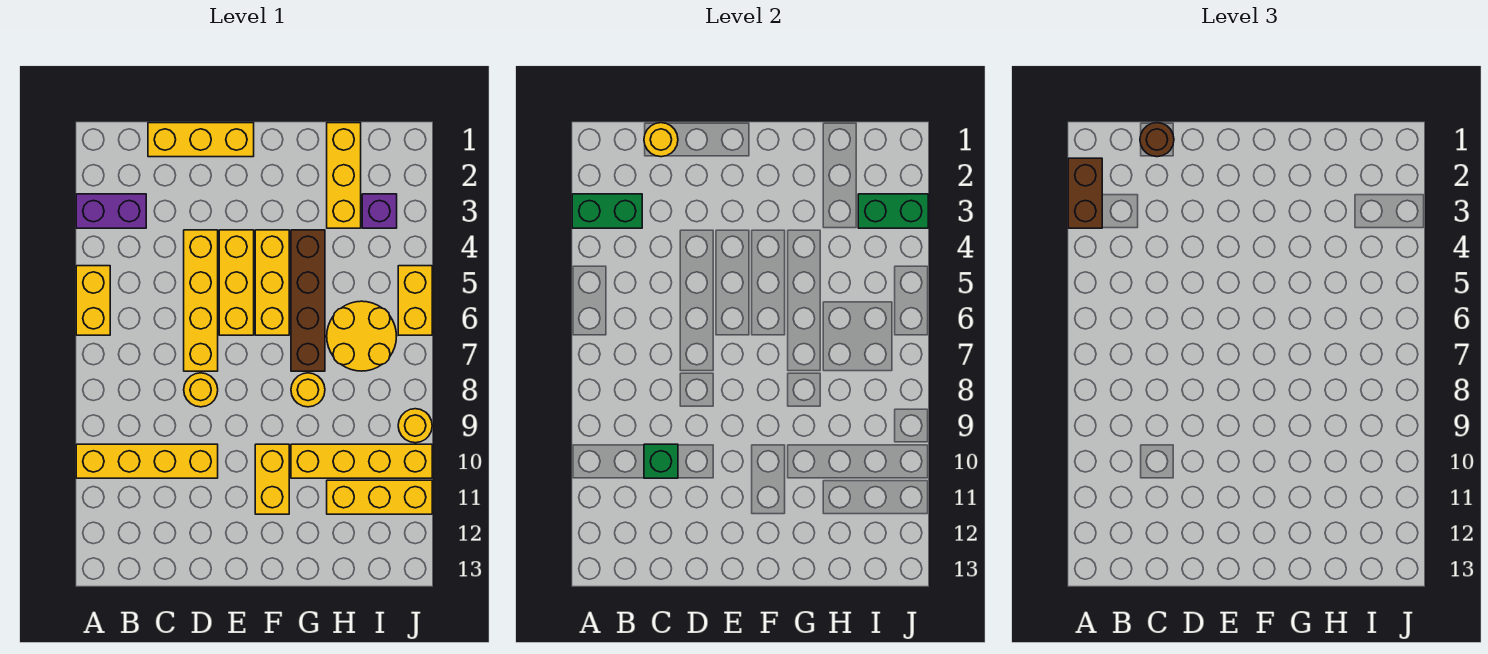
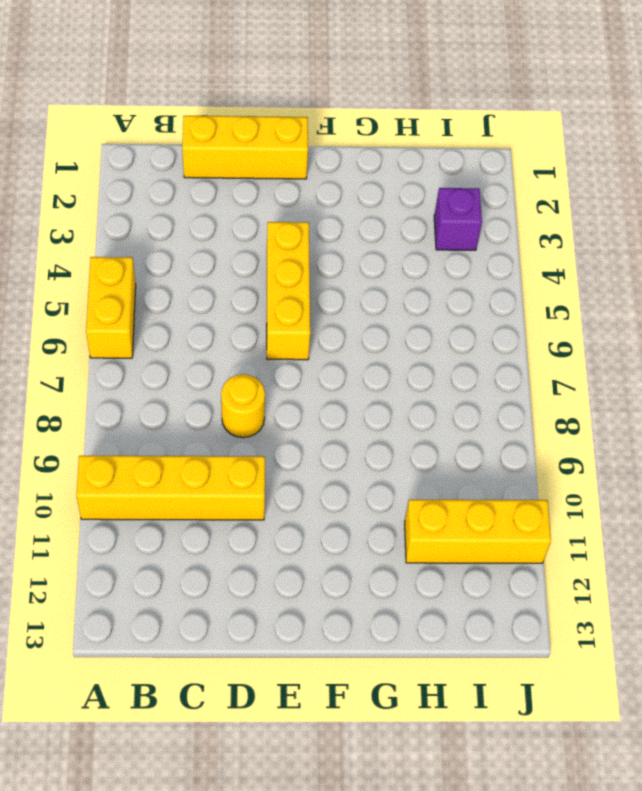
none -> purple brick A3:B3 level 1
none -> yellow brick D4:D7 level 1
none -> yellow brick F4:F6 level 1

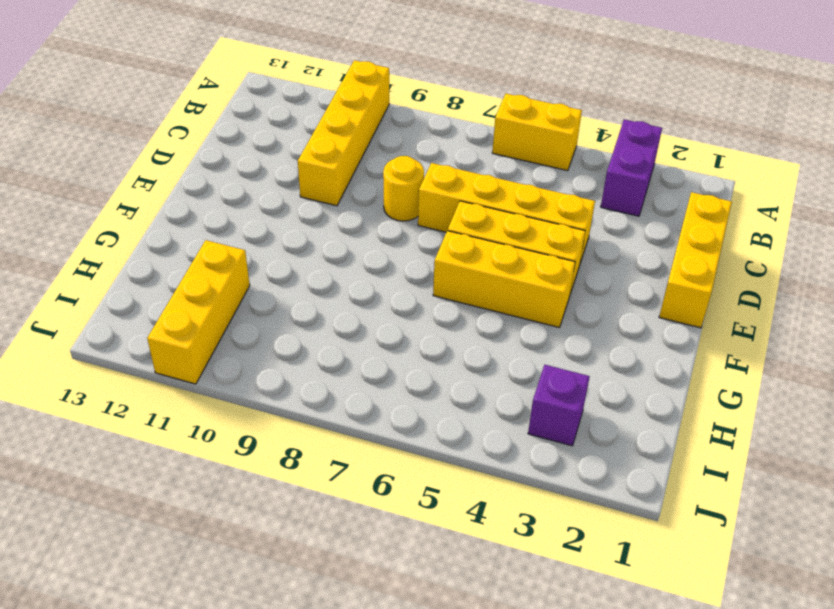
none -> yellow brick F10:F11 level 1
none -> brown brick G4:G7 level 1
none -> yellow round brick G8 level 1

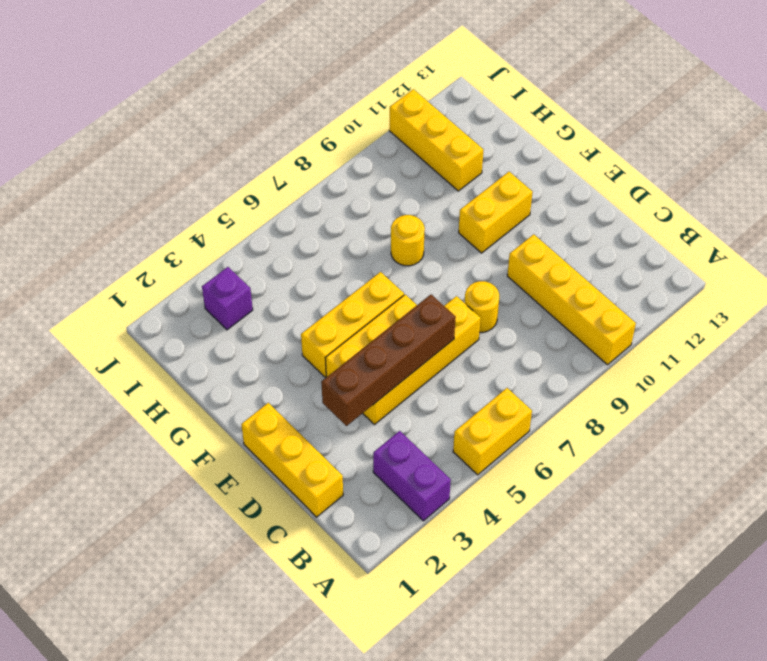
brown brick D3:D6 level 2 -> brown brick G4:G7 level 1
none -> yellow brick G10:J10 level 1
none -> yellow brick H1:H3 level 1
none -> yellow round brick H6:I7 level 1

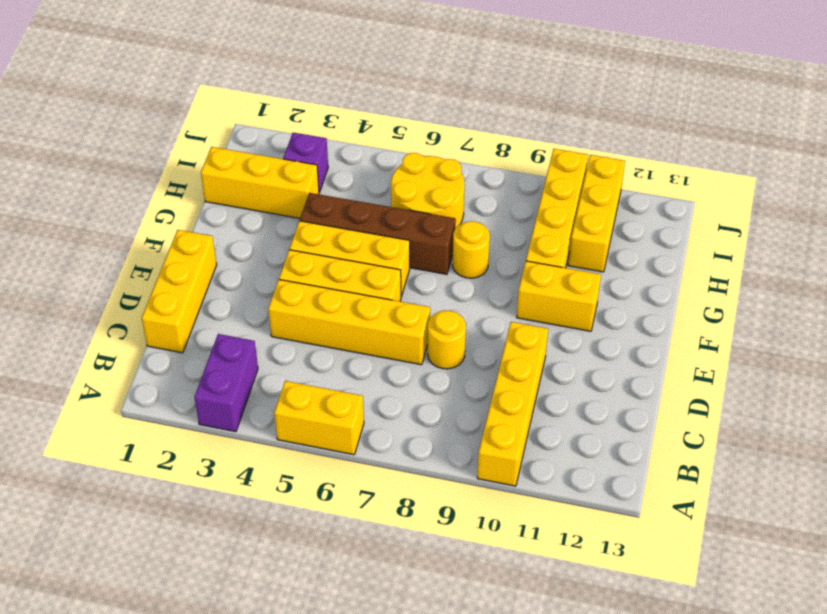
none -> yellow brick J5:J6 level 1
none -> yellow round brick J9 level 1
none -> green brick A3:B3 level 2

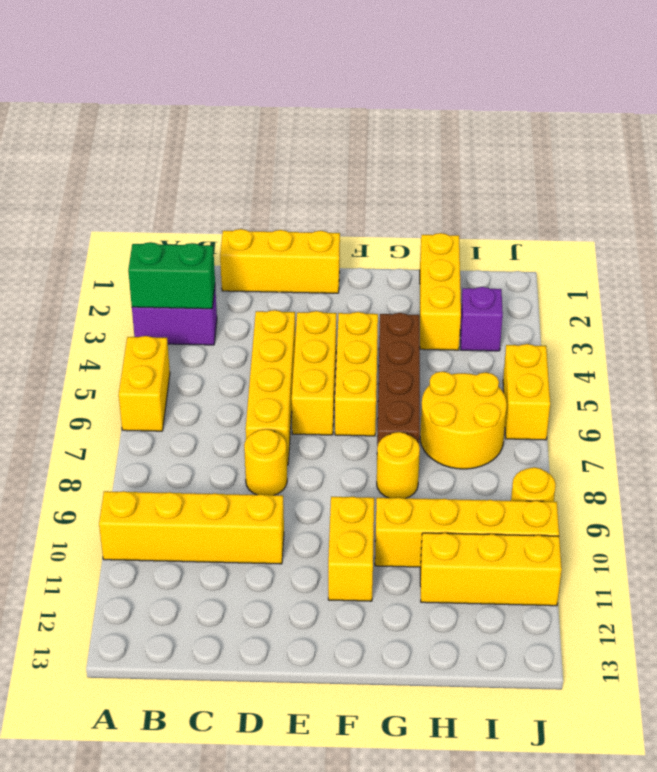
none -> yellow round brick C1 level 2
none -> green brick C10 level 2
none -> green brick I3:J3 level 2

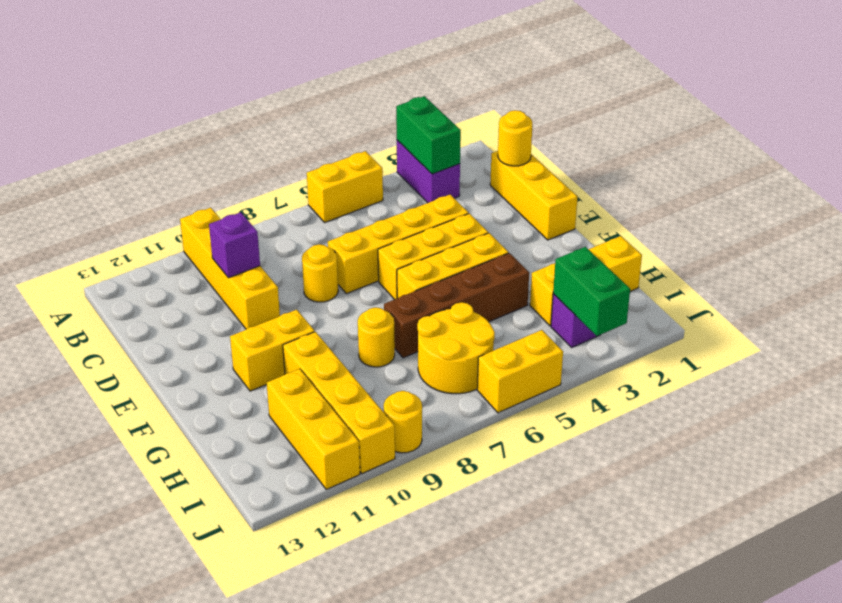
purple brick C10 level 2 -> green brick C10 level 2
none -> brown brick A2:A3 level 3
none -> brown round brick C1 level 3

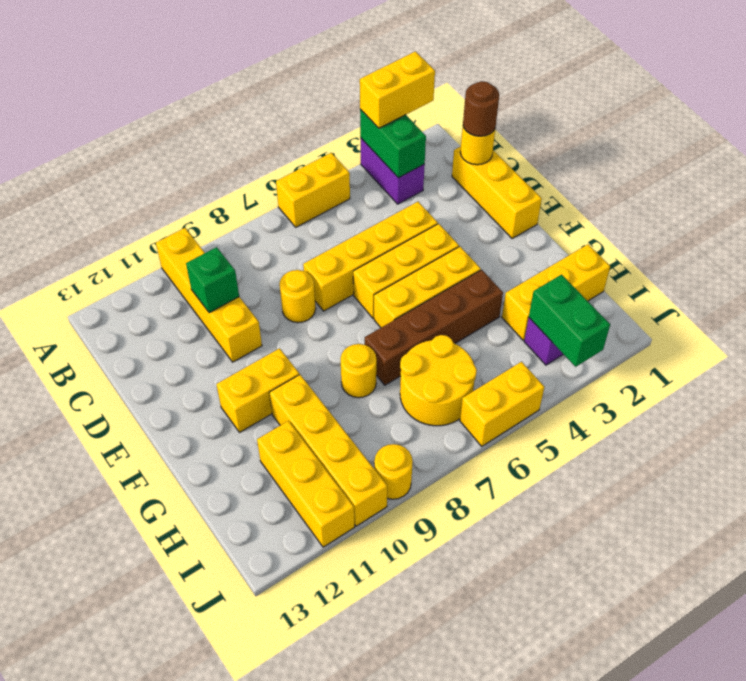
yellow brick A2:A3 level 3 -> brown brick A2:A3 level 3

